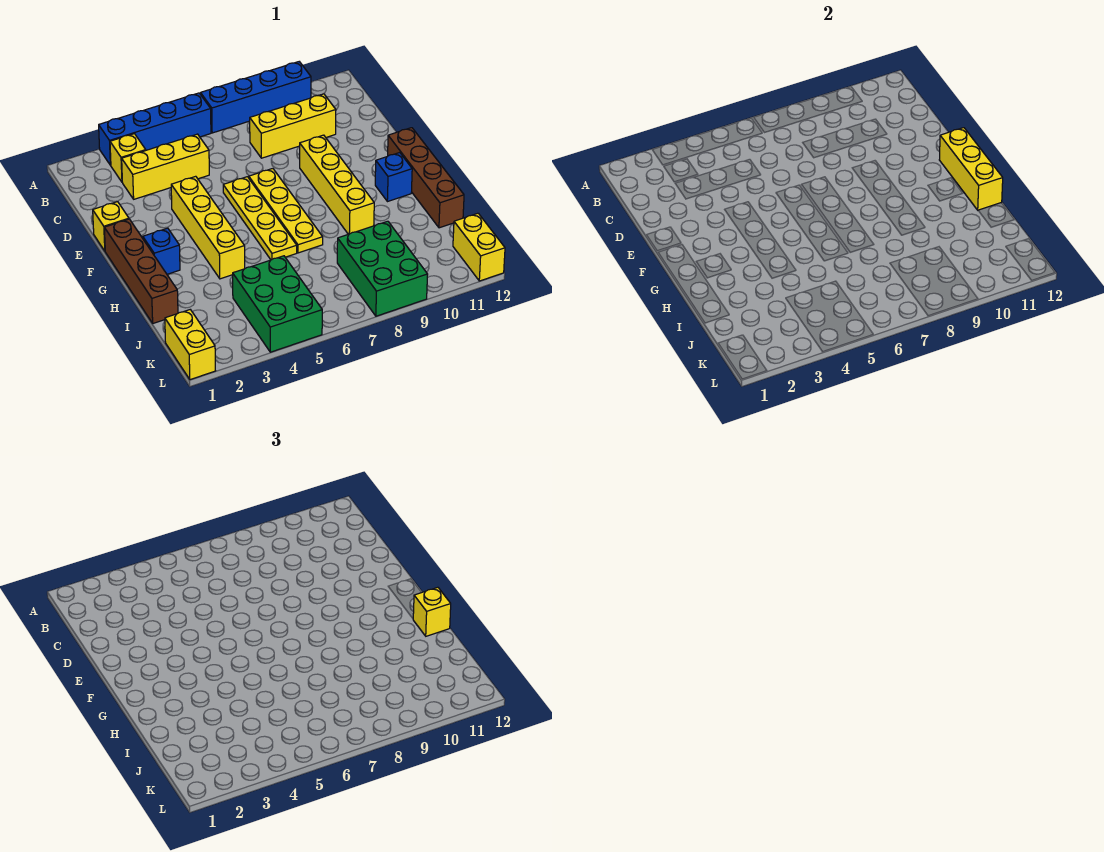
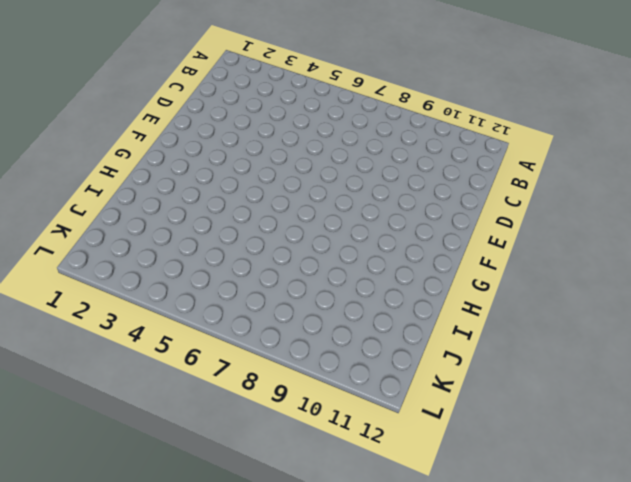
none -> blue brick A3:A6 level 1
none -> blue brick A7:A10 level 1
none -> yellow brick B3 level 1

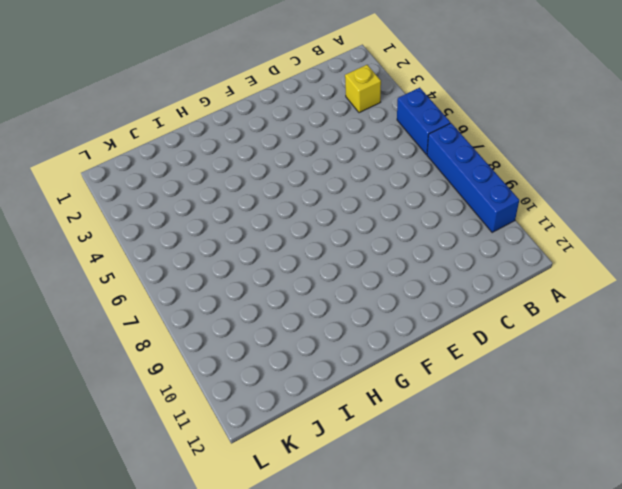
blue brick A5:A6 level 1 -> blue brick A3:A6 level 1
none -> yellow brick C3:C5 level 1
none -> yellow brick C8:C10 level 1
none -> yellow brick E1 level 1

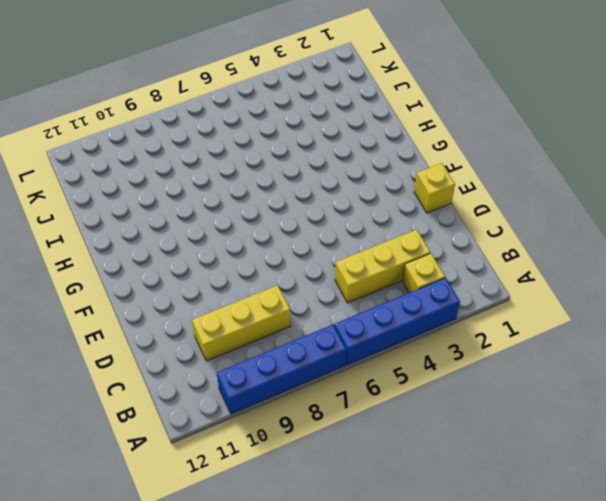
none -> yellow brick E4:H4 level 1
none -> yellow plate E6:H6 level 1
none -> yellow plate E7:H7 level 1

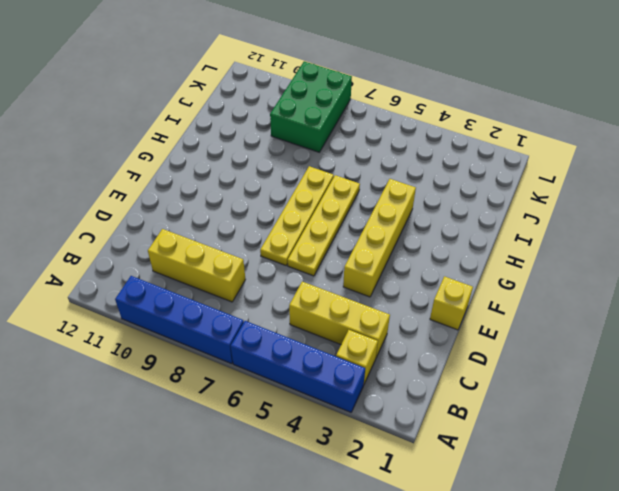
none -> yellow brick E9:H9 level 1
none -> brown brick F1:I1 level 1
none -> brown brick F12:I12 level 1

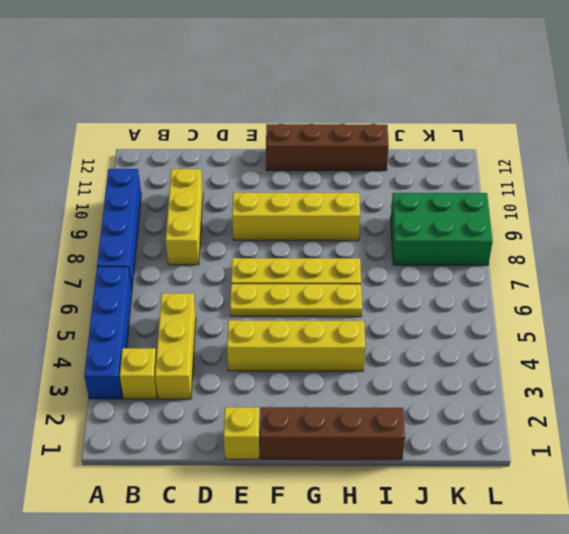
none -> blue brick G2 level 1
none -> blue brick G11 level 1
none -> green brick J4:L5 level 1

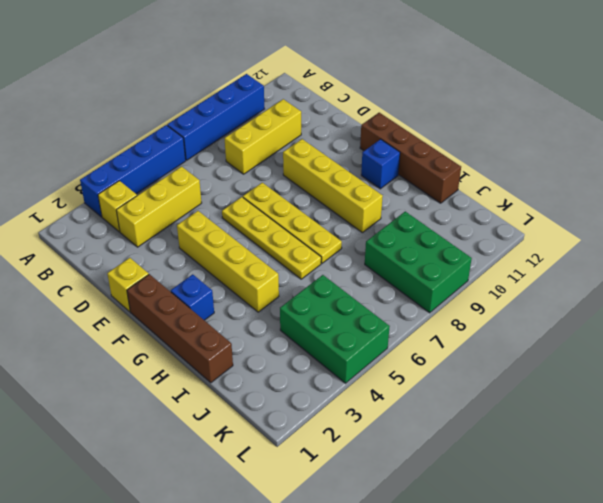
none -> yellow brick K1:L1 level 1
none -> yellow brick K12:L12 level 1
none -> yellow brick F12:H12 level 2

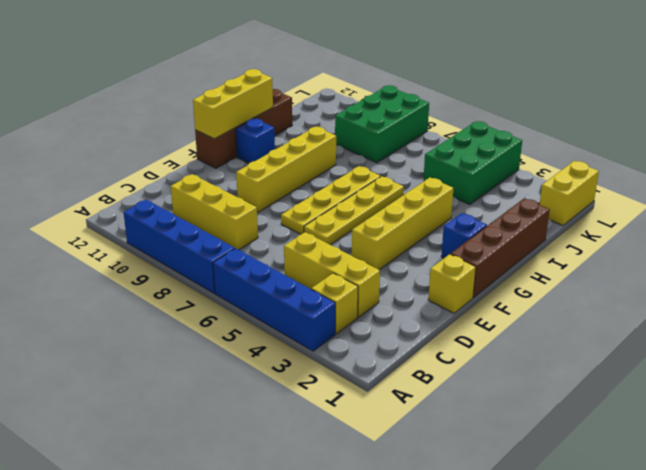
none -> yellow brick K12:L12 level 1
none -> yellow brick H12 level 3

